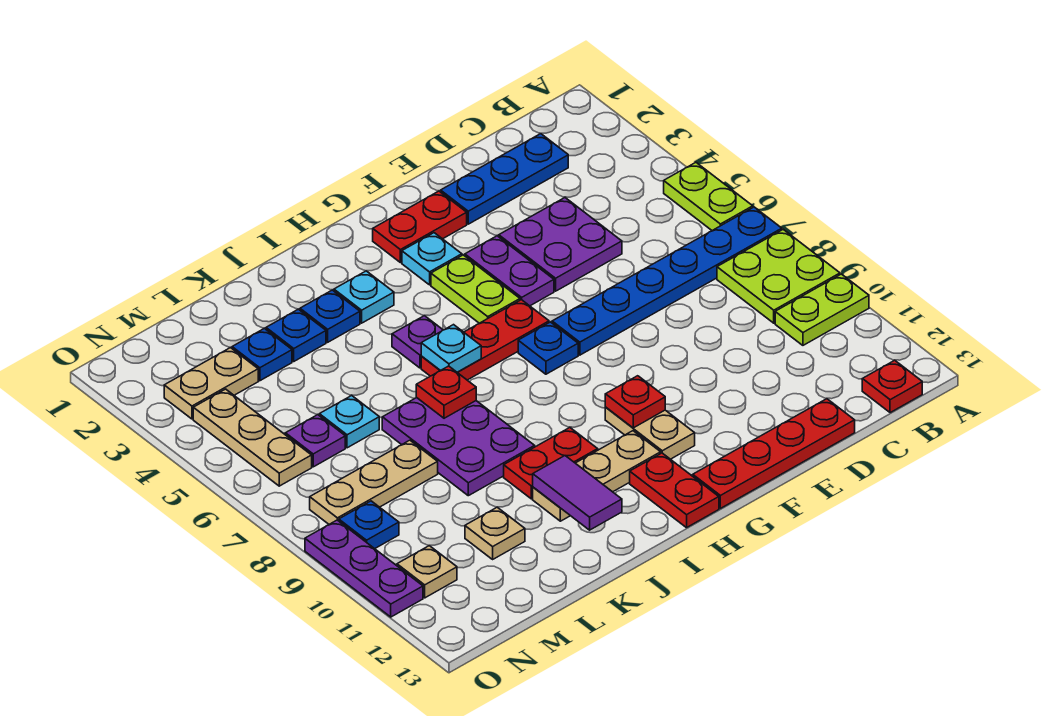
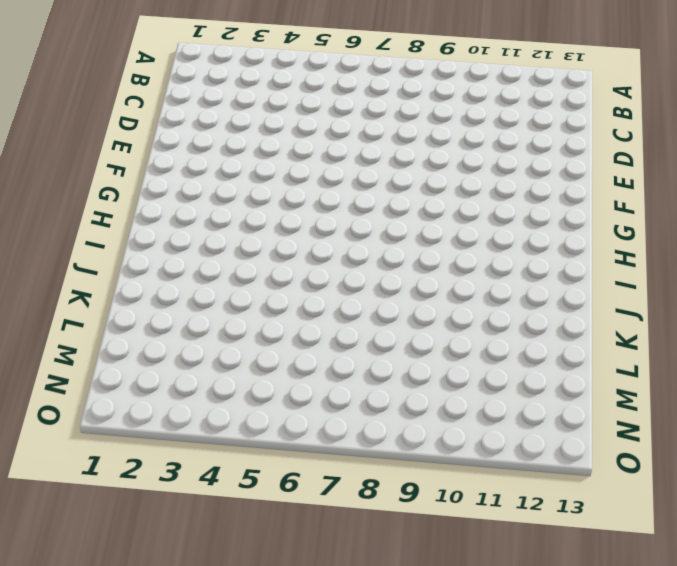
none -> lime plate A5:A6 level 1
none -> blue plate A7:F7 level 1
none -> lime plate A8:B9 level 1
none -> lime plate A10:B10 level 1

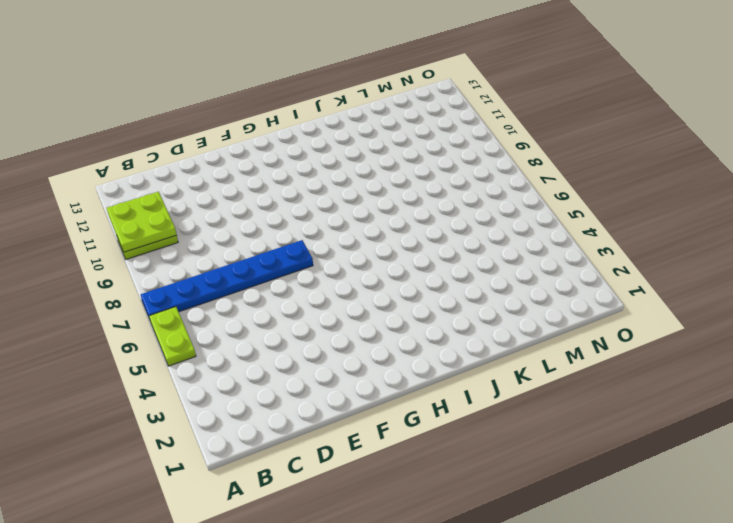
lime plate A10:B11 level 2 -> lime plate A8:B9 level 1
none -> red plate B13 level 1
none -> blue plate C2:E2 level 1
none -> purple plate D4:E5 level 1
none -> red plate D13:G13 level 1

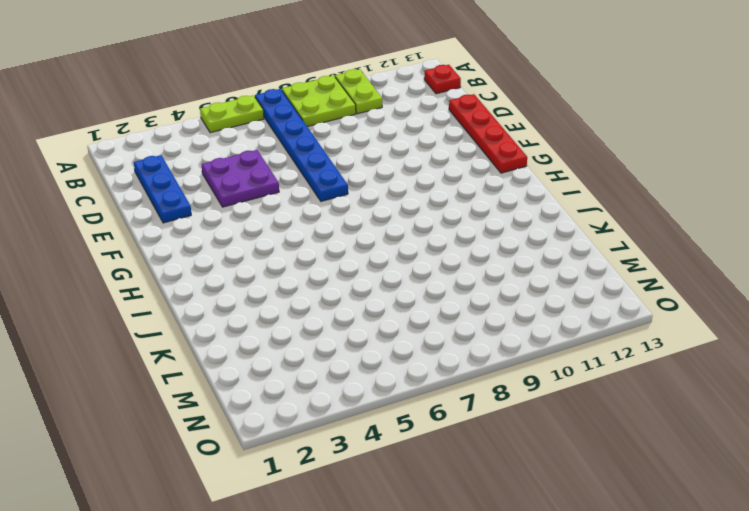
none -> red plate F2:G2 level 1
none -> purple plate F4:F5 level 1
none -> cyan plate G3 level 1
none -> lime plate G4:G5 level 1

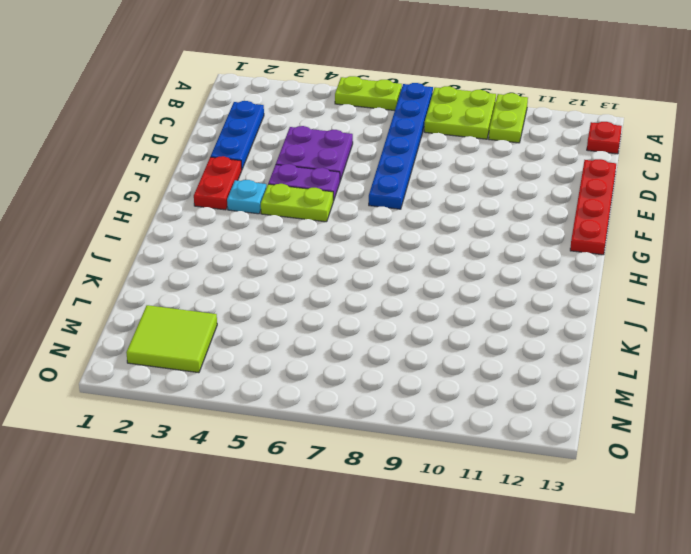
lime tile M2:N3 level 1 -> tan plate M3:N3 level 1
none -> red plate G6:I6 level 1
none -> blue plate G7 level 1
none -> tan plate G10:G11 level 1
none -> tan plate H11:J11 level 1

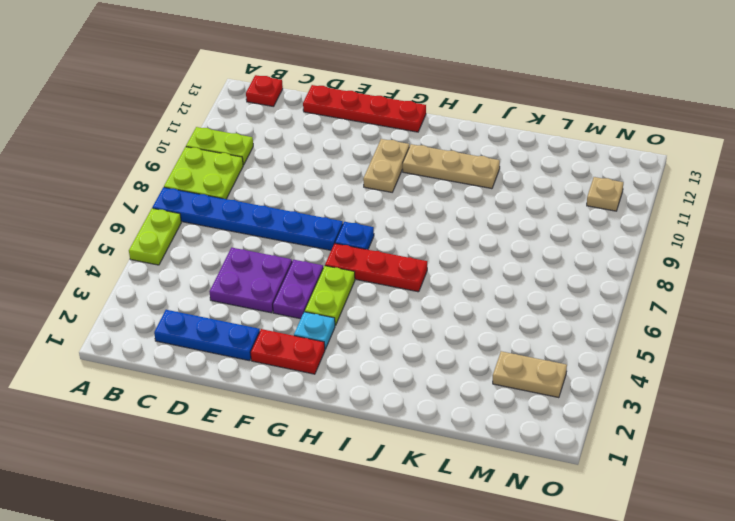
none -> red plate H12:H13 level 1
none -> cyan plate I3 level 1
none -> purple plate I5 level 1
none -> red plate I10:J10 level 1

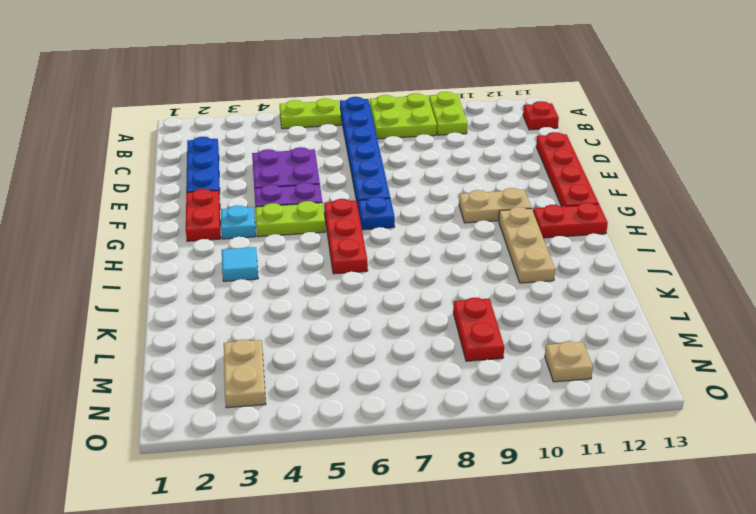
cyan tile I3 level 1 -> cyan plate I3 level 1
red plate L9:M9 level 1 -> red plate I10:J10 level 1
none -> purple plate I5 level 1
none -> blue plate J3 level 1
none -> purple plate J7:K9 level 1
none -> blue plate K3 level 1

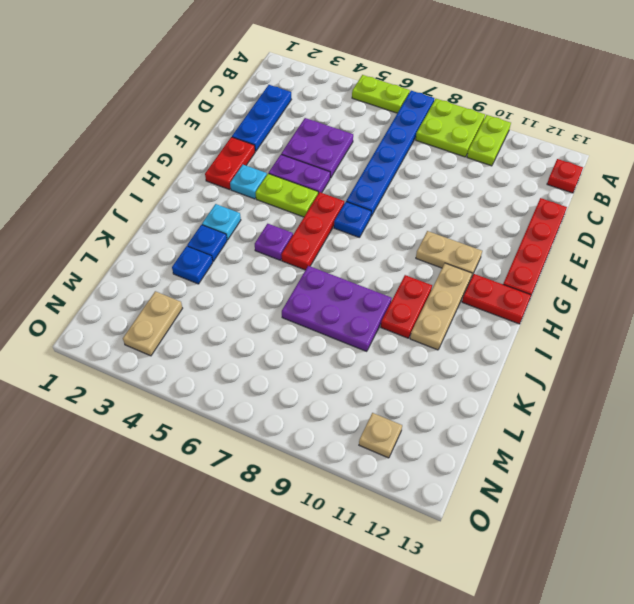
none -> blue plate L3 level 1
none -> cyan plate L6 level 1
none -> tan plate L8:N8 level 1
none -> tan plate L11 level 1

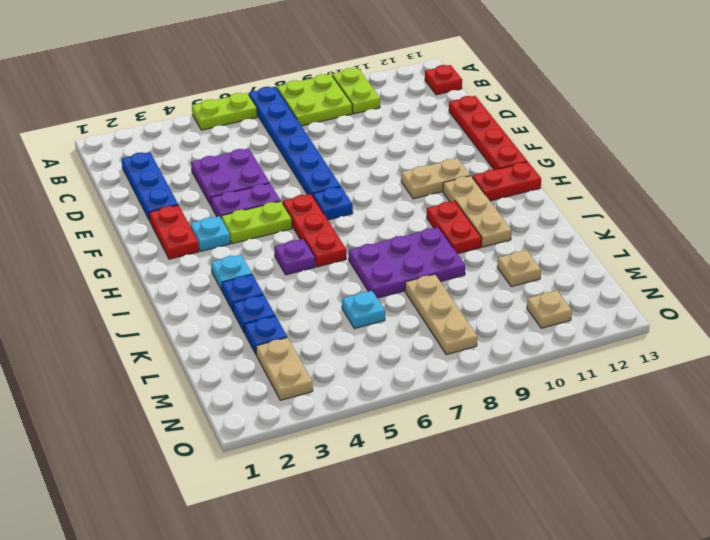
none -> purple plate M6 level 1
none -> tan plate N4:N6 level 1
none -> blue plate N9 level 1
none -> purple plate O9:O11 level 1

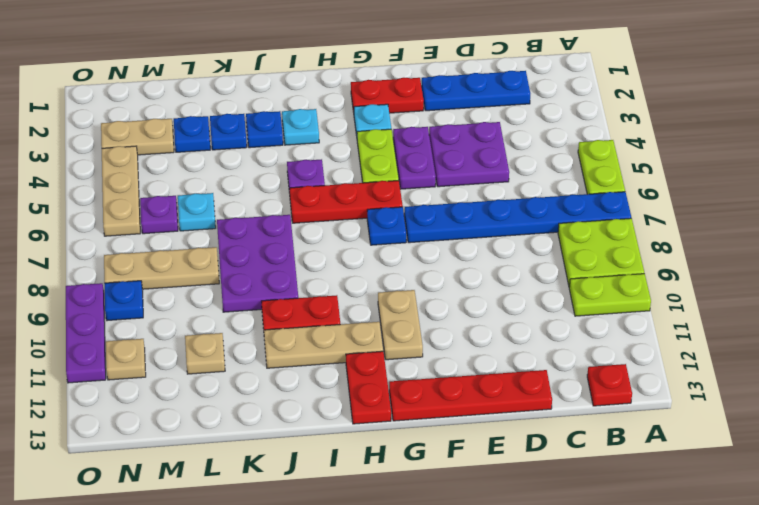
none -> red plate G10 level 2
none -> cyan plate I6 level 2
none -> red plate J7 level 2
none -> purple tile J11:J12 level 2

